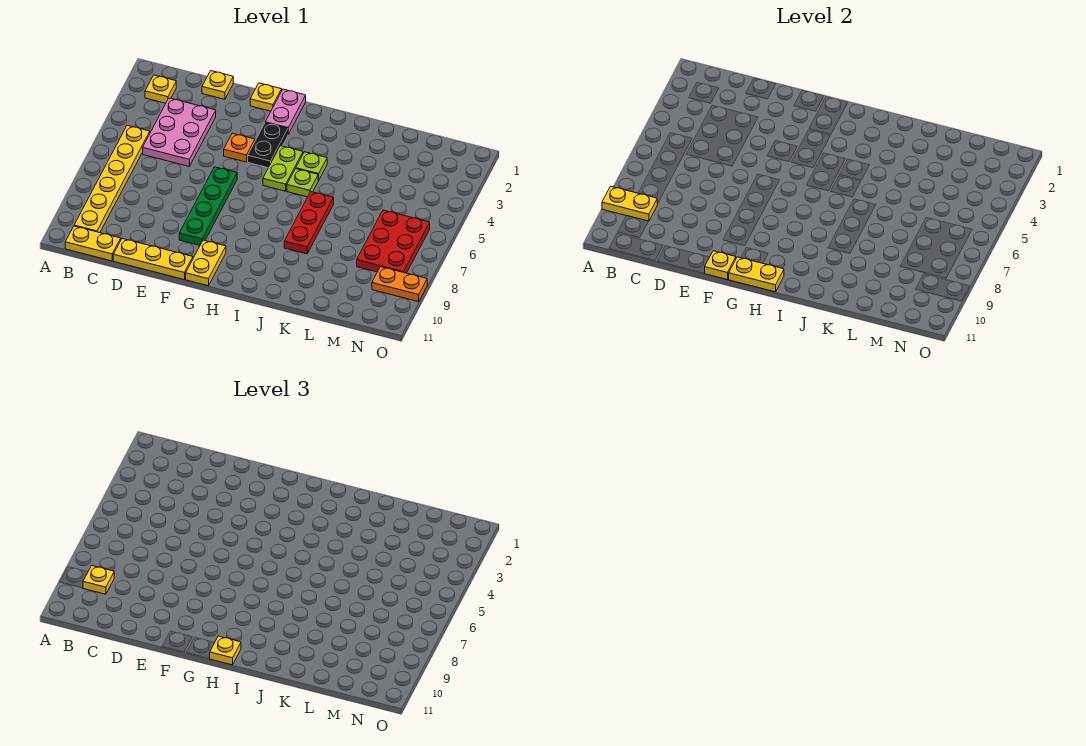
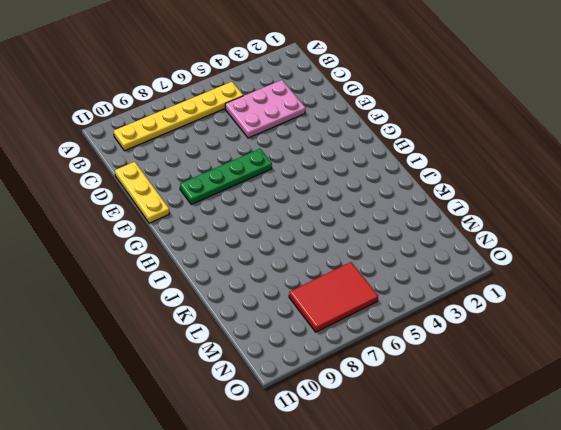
red tile M6:N8 level 1 -> red plate M6:N8 level 1
none -> yellow plate B2 level 1
none -> yellow plate B11:C11 level 1
none -> yellow plate D1 level 1

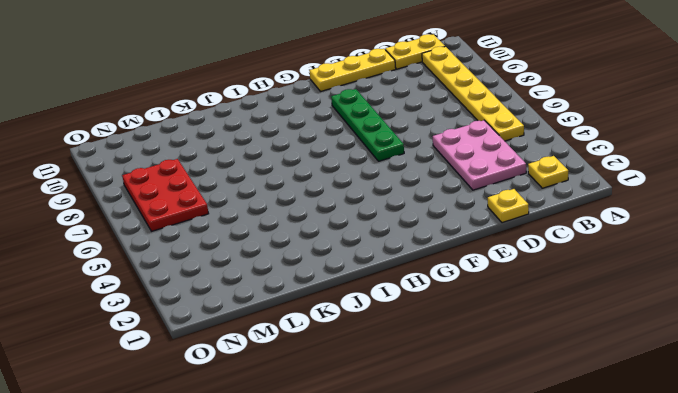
none -> yellow plate F1 level 1
none -> orange plate F4 level 1
none -> pink plate G1:G2 level 1

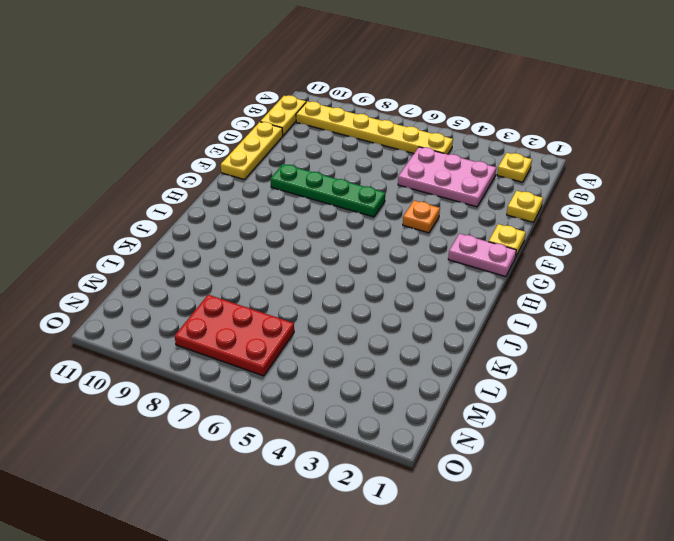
none -> black plate G3:G4 level 1
none -> yellow plate G10:G11 level 1
none -> lime plate H4:H5 level 1

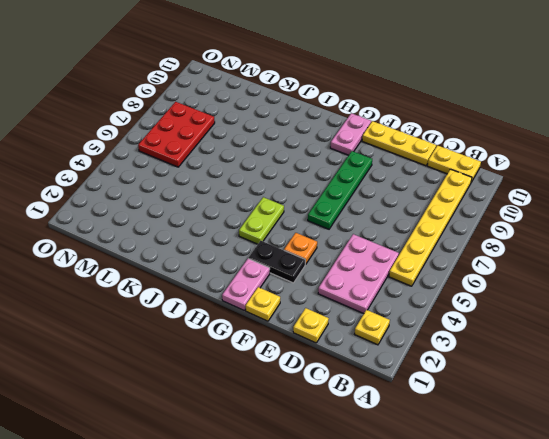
black plate F3:G3 level 1 -> black plate G3:G4 level 1
pink plate G10:G11 level 1 -> yellow plate G10:G11 level 1
none -> lime plate I4 level 1
none -> lime plate I5 level 1
none -> red plate J6:J8 level 1

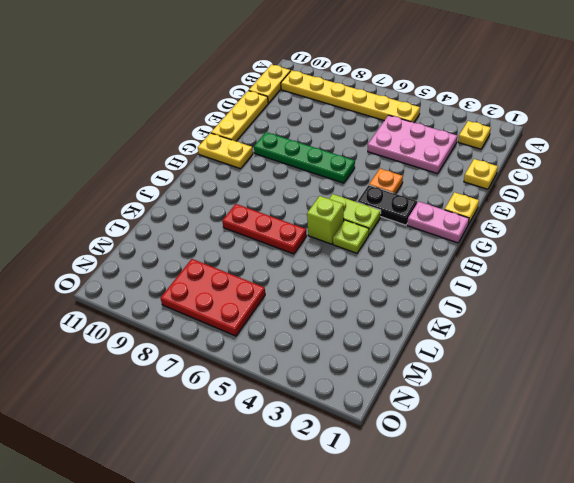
lime brick I5 level 1 -> lime plate I5 level 1
none -> orange plate N9:O9 level 1
none -> yellow plate A9:B9 level 2
none -> yellow plate F11 level 2

